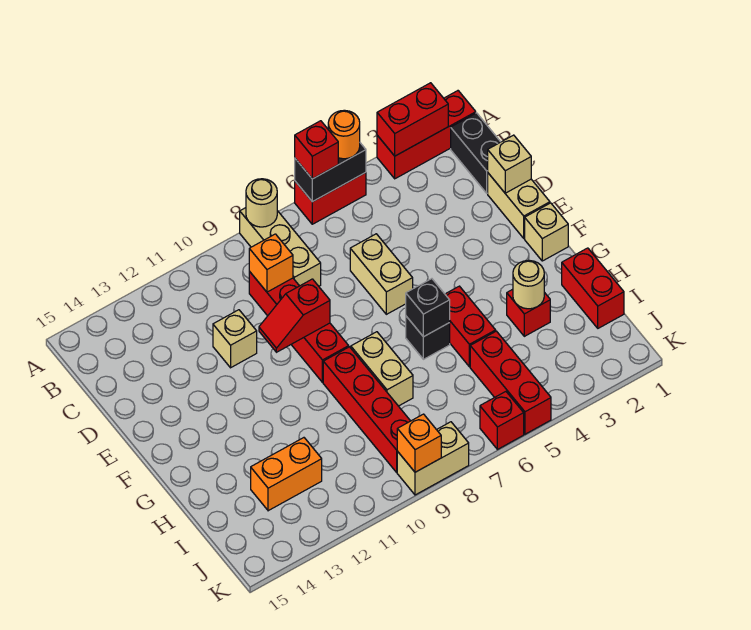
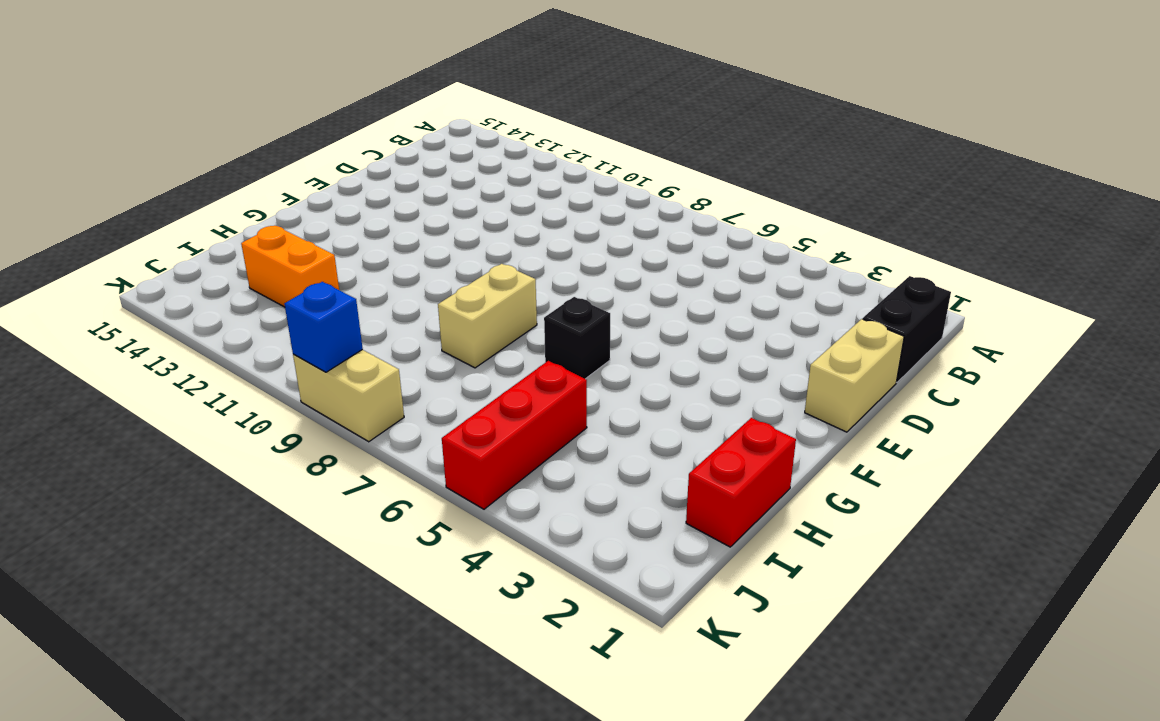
blue brick K9 level 2 -> orange brick K9 level 2
none -> red brick A1:A3 level 1
none -> red brick A5:A6 level 1
none -> tan brick A8:C8 level 1
none -> red brick C9:F9 level 1

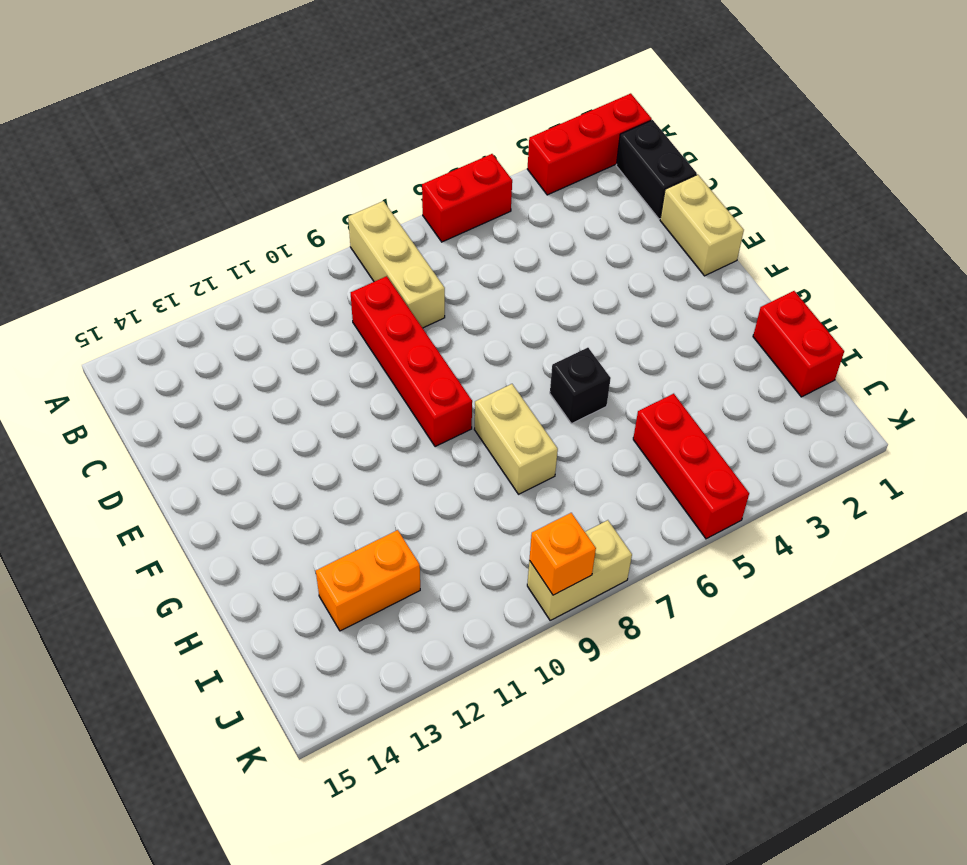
none -> tan brick D6:E6 level 1
none -> tan brick D11 level 1
none -> tan brick F1 level 1
none -> red brick G5:H5 level 1

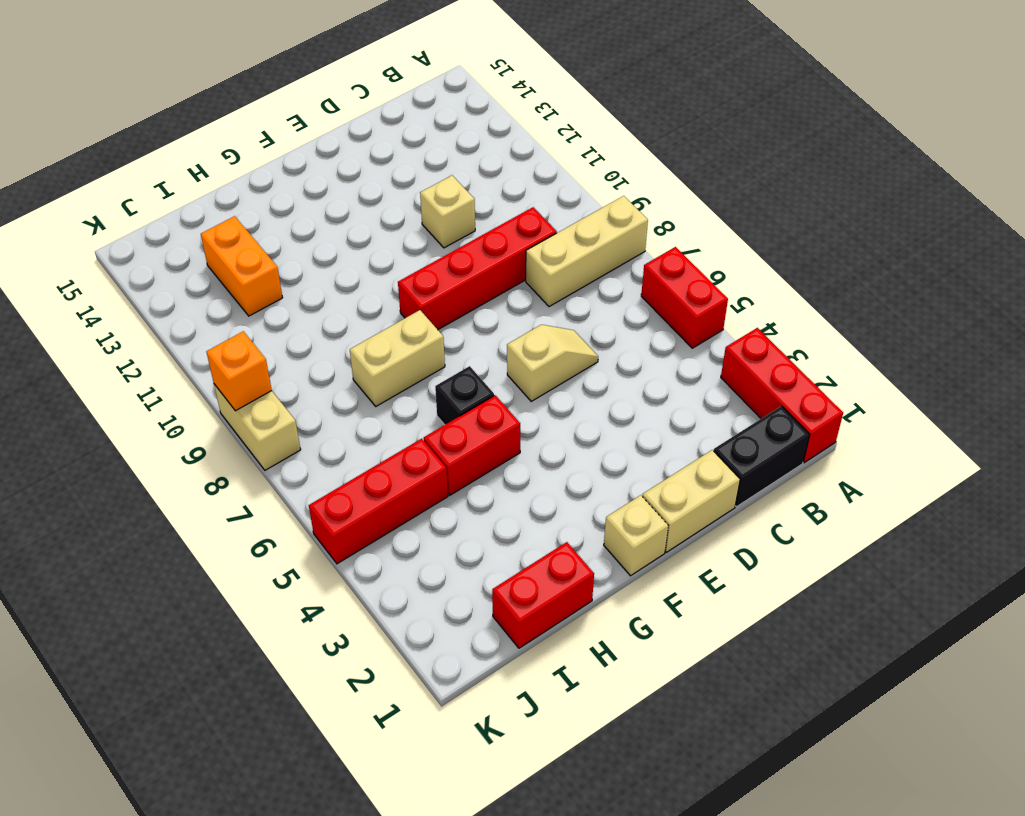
tan slope D6:E6 level 1 top E -> tan brick D6:E6 level 1
none -> red brick G9:J9 level 1
none -> red brick H3 level 1
none -> red brick K6 level 1
none -> red brick A2:A3 level 2

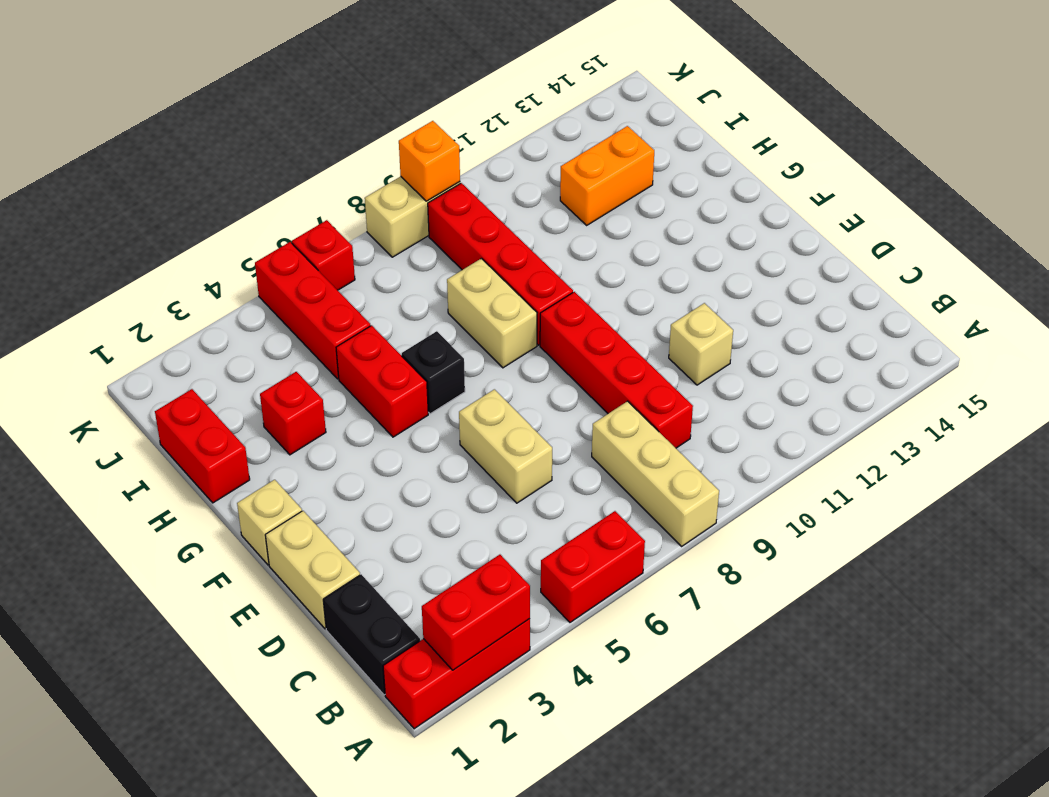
none -> black brick A5:A6 level 2
none -> tan round brick A8 level 2
none -> orange brick C9 level 2
none -> tan brick D1 level 2

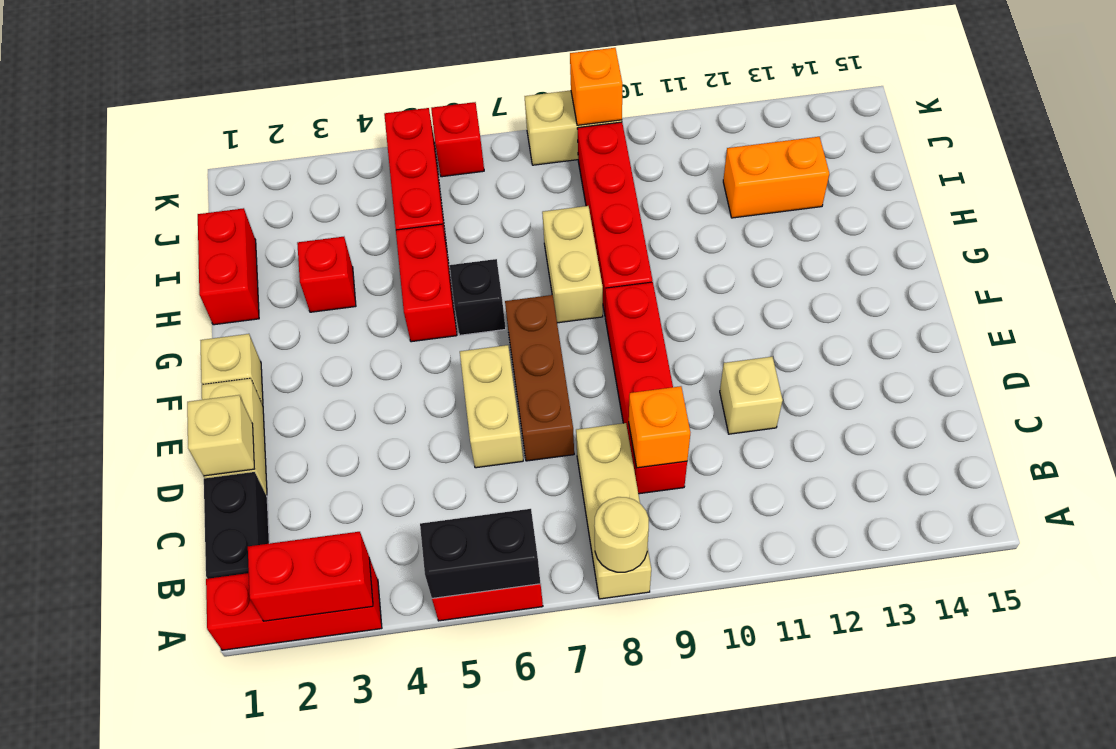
brown brick D7:F7 level 1 -> none
none -> red slope E9:E10 level 2 top 9
none -> black brick G6 level 2
none -> tan round brick H3 level 2
none -> orange round brick A5 level 3

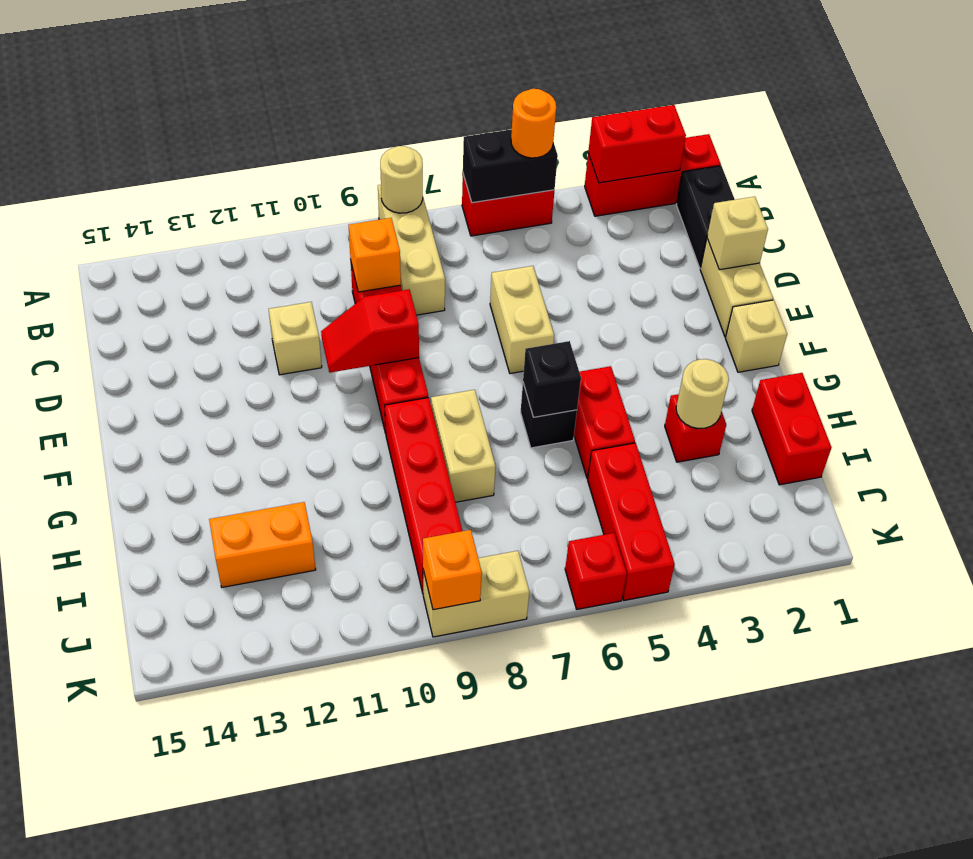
none -> red brick A6 level 3

